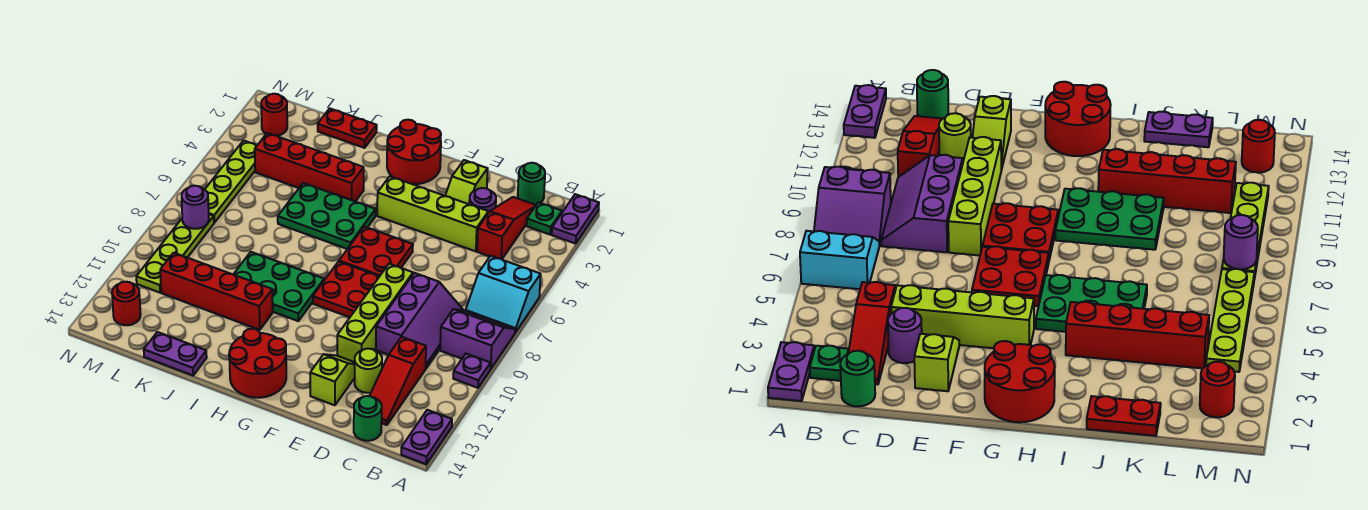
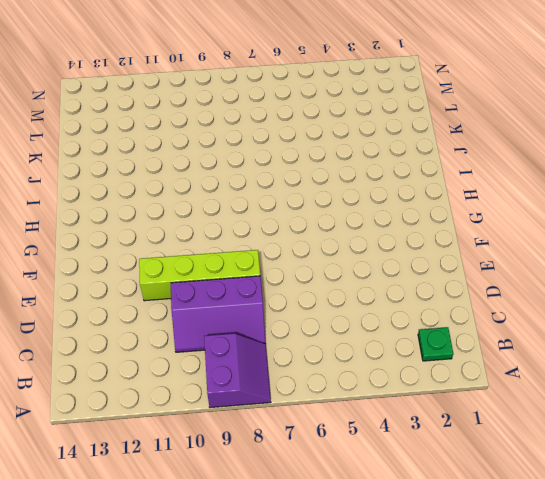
none -> purple plate A1:A2 level 1
none -> cyan slope A6:B7 level 1 top 6
none -> purple plate A10 level 1
none -> purple plate A13:A14 level 1

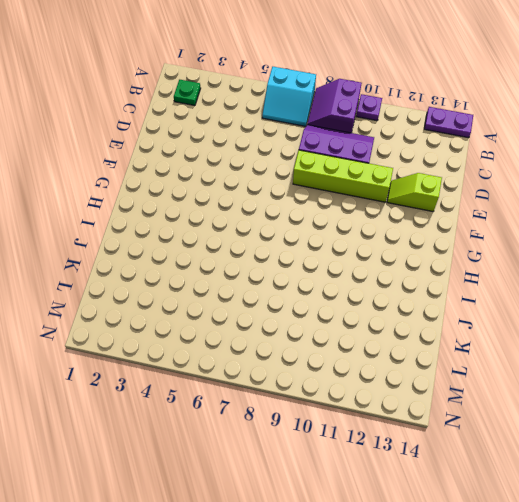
cyan slope A6:B7 level 1 top A -> cyan slope A6:B7 level 1 top 6
none -> purple plate A1:A2 level 1
none -> green round brick C1 level 1
none -> red slope C2:C4 level 1 top 4
none -> red slope C11:C13 level 1 top 11

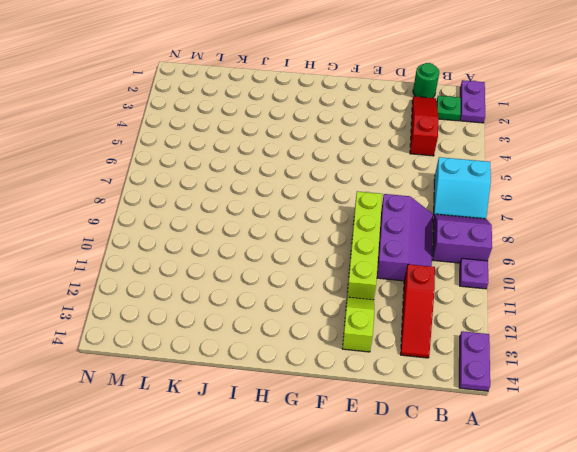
none -> green round brick C14 level 1
none -> purple round brick D3 level 1
none -> lime brick D4:G4 level 1
none -> lime round brick D12 level 1

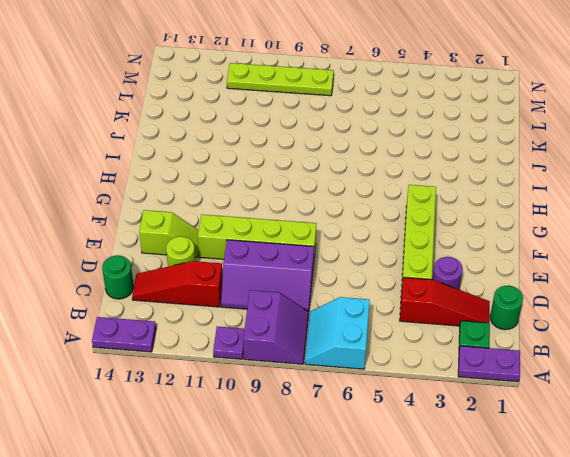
none -> lime slope E2:E3 level 1 top 2
none -> red plate F6:G7 level 1
none -> red plate F8:G9 level 1
none -> red round brick G1:H2 level 1

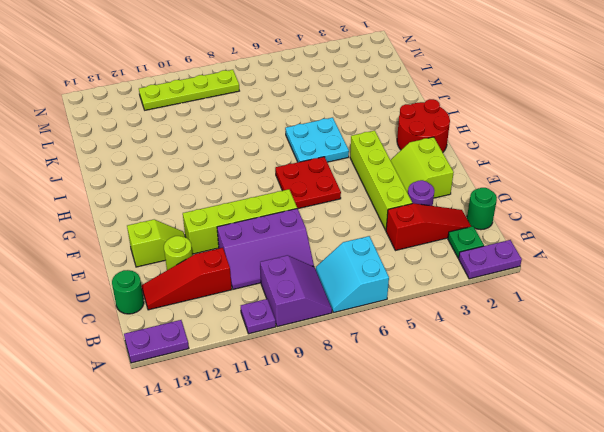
lime slope E2:F3 level 1 top 2 -> lime slope E2:E3 level 1 top 2
cyan plate H5:I6 level 1 -> green plate H5:J6 level 1
none -> red plate F8:G9 level 1
none -> red round brick G13:H14 level 1
none -> green plate H9:J10 level 1
none -> red brick I4:L4 level 1

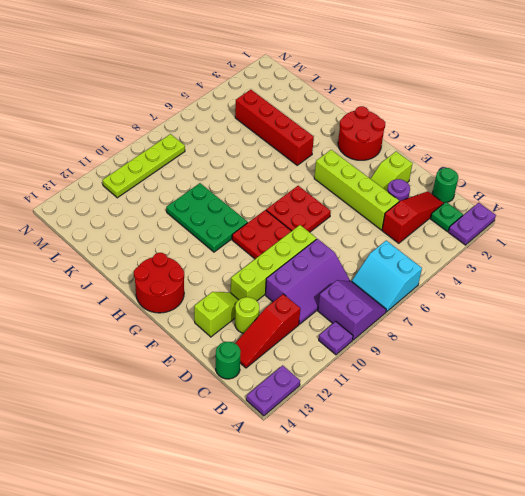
none -> green plate H5:J6 level 1
none -> red brick I11:L11 level 1
none -> red plate J1:K1 level 1
none -> purple plate J14:K14 level 1

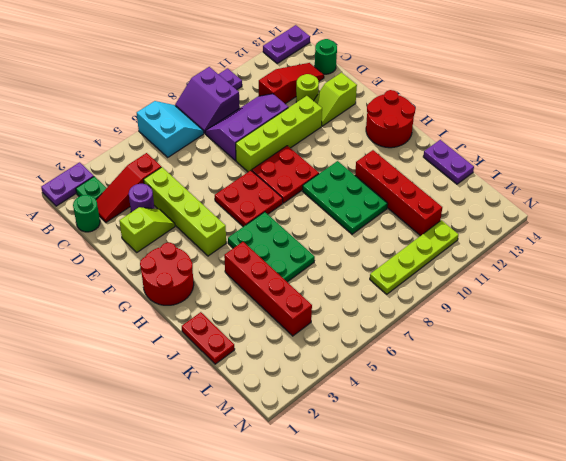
none -> red round brick M2 level 1
none -> lime plate M4:M7 level 1
none -> red round brick M13 level 1
none -> purple round brick M8 level 2

